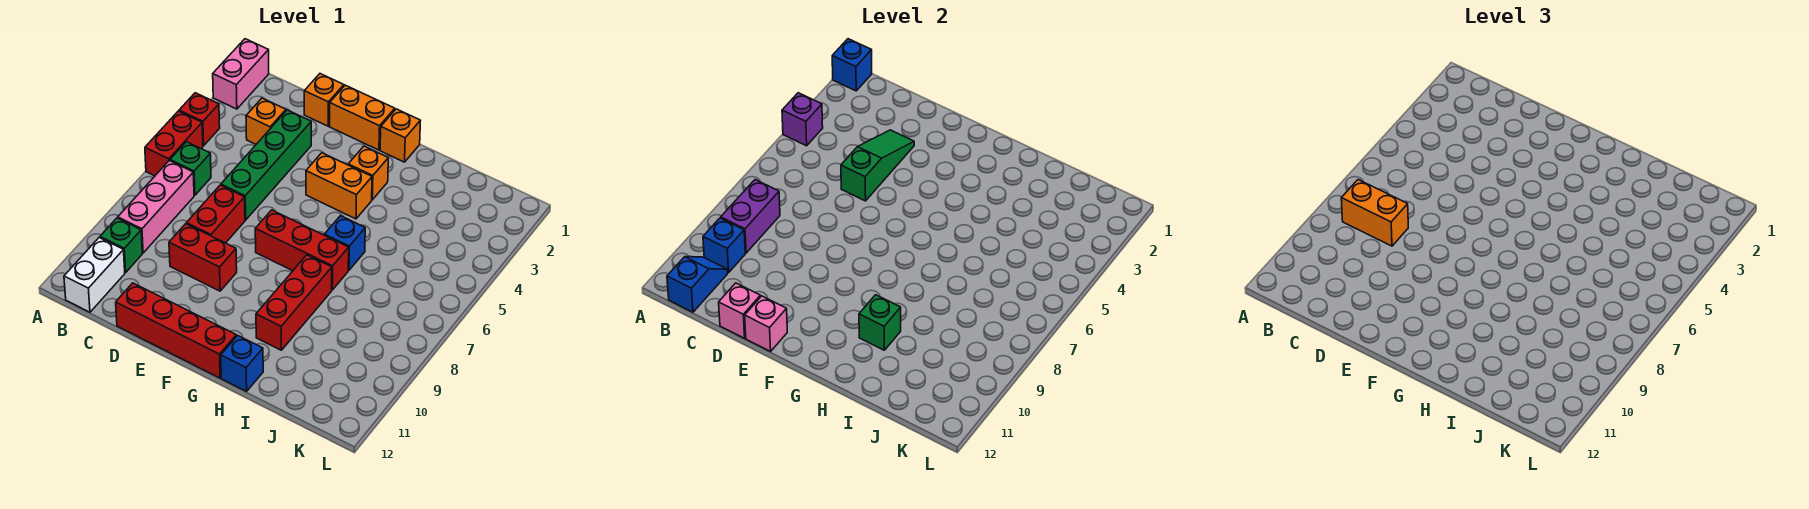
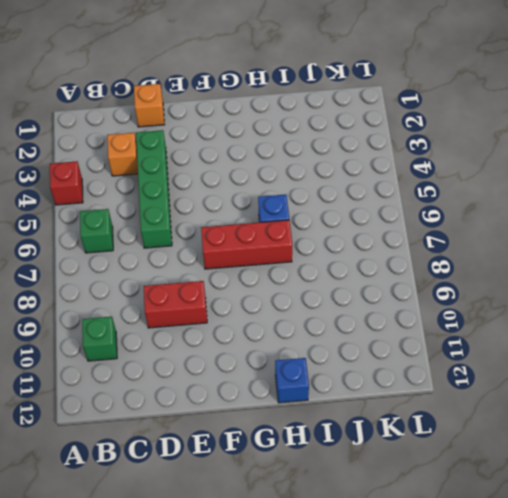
none -> pink brick A1:A2 level 1
none -> red brick A5:A6 level 1
none -> pink brick B7:B9 level 1
none -> white brick B11:B12 level 1

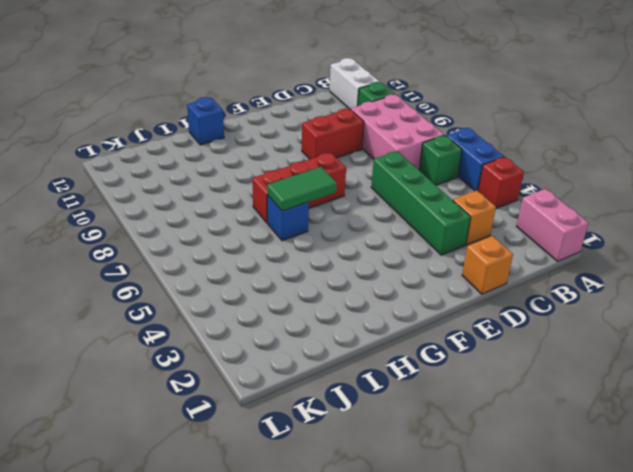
blue brick A5:A6 level 1 -> red brick A5:A6 level 1
pink brick B7:C9 level 1 -> pink brick B7:B9 level 1
green tile G6:H6 level 2 -> none
none -> red brick D7:D8 level 1
none -> red brick D12:G12 level 1
none -> orange brick E1:F1 level 1
none -> orange brick F4:G4 level 1

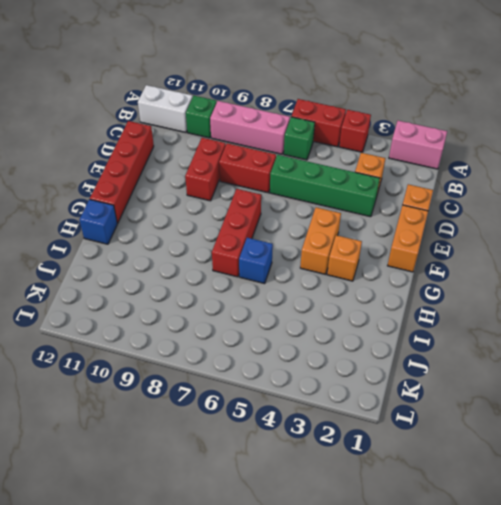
none -> orange brick G1 level 1
none -> red brick H8:H10 level 1
none -> blue brick A1 level 2
none -> purple brick A4 level 2

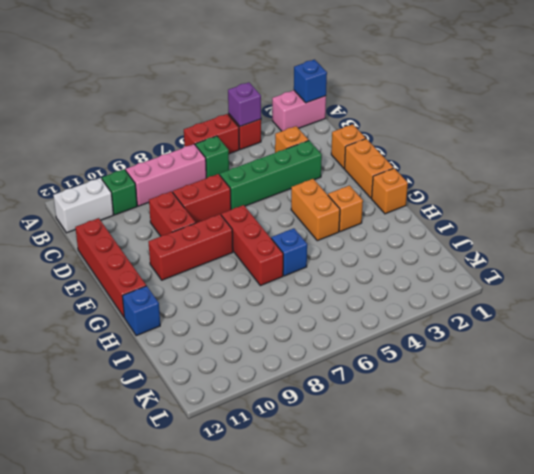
red brick F8:F10 level 1 -> red brick H8:H10 level 1
none -> purple brick B8:B9 level 2
none -> blue brick B10 level 2
none -> blue slope B11:B12 level 2 top 12
none -> green slope D3:D5 level 2 top 5

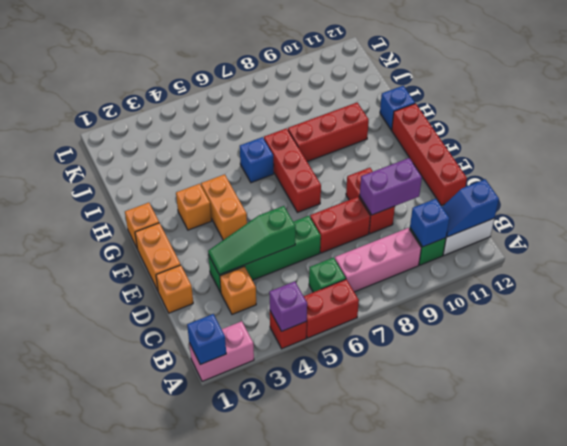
purple brick D9:D10 level 2 -> purple brick B8:B9 level 2
none -> pink brick D12 level 2
none -> pink brick E12 level 2
none -> green brick H10 level 2
none -> orange brick B8:C8 level 3

